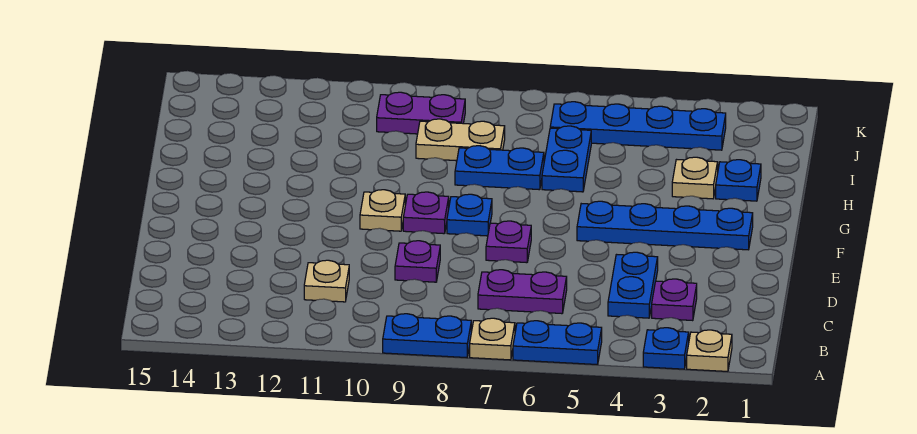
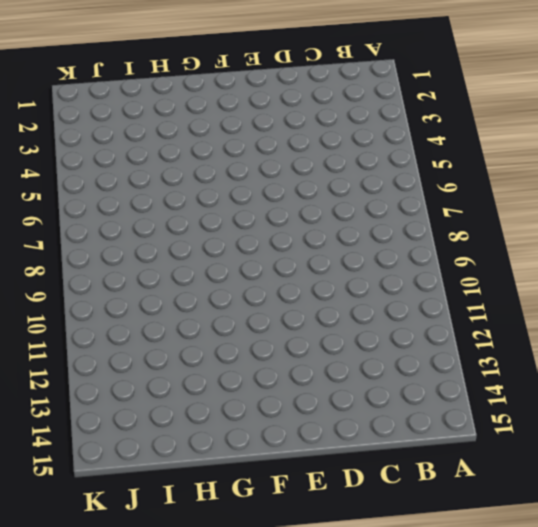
none -> tan plate A2 level 1
none -> blue plate A3 level 1
none -> blue plate A5:A6 level 1

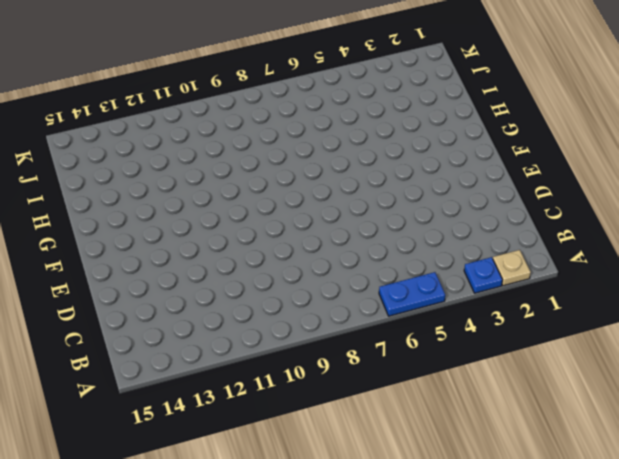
none -> tan plate A7 level 1
none -> blue plate A8:A9 level 1
none -> purple plate C3 level 1

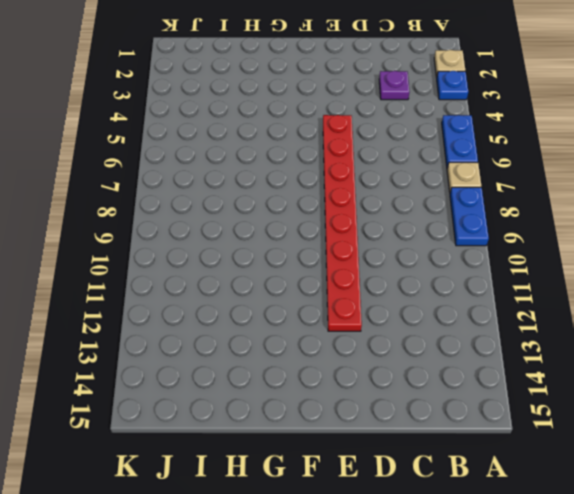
red plate E5:E12 level 1 -> purple plate E7 level 1
none -> blue plate C4:D4 level 1
none -> purple plate C6:C7 level 1
none -> tan plate C11 level 1

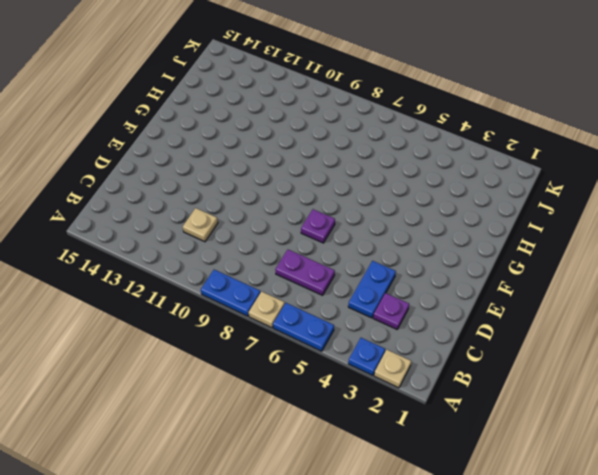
none -> purple plate D9 level 1
none -> blue plate F2:F5 level 1
none -> blue plate F8 level 1

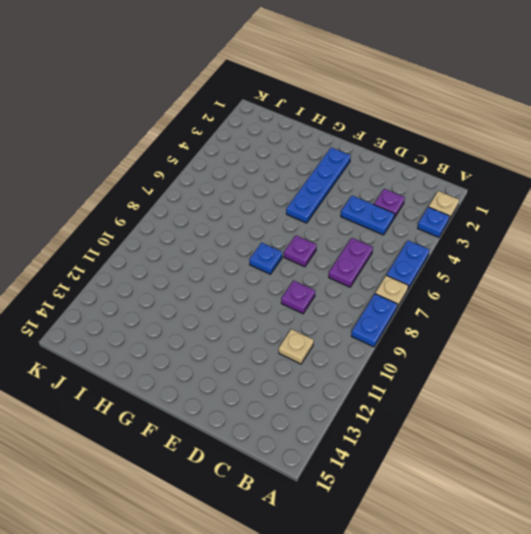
none -> purple plate F9 level 1
none -> tan plate F10 level 1
none -> blue plate H2 level 1

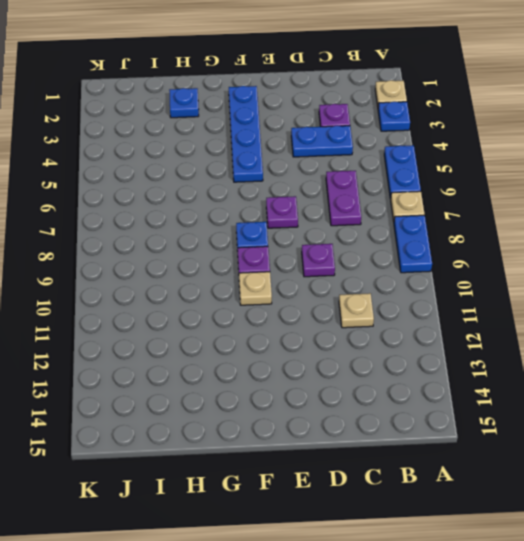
none -> tan plate H3 level 1
none -> blue plate H6:I6 level 1
none -> blue plate H7:H8 level 1

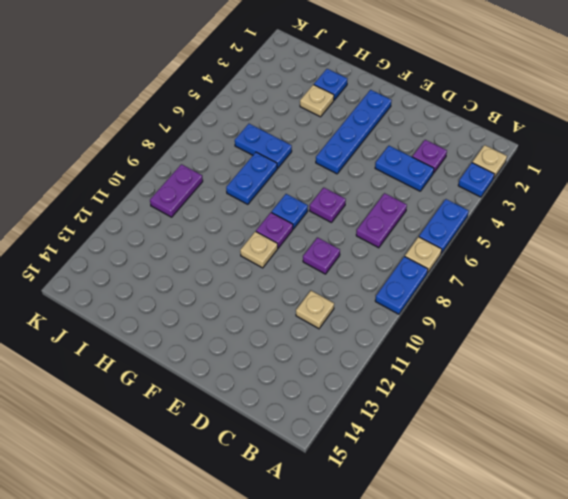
none -> tan plate I8:I9 level 1
none -> blue plate J3:J6 level 1

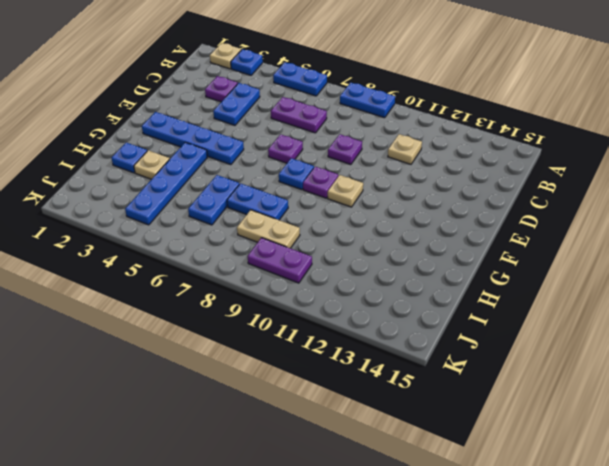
blue plate G4:J4 level 1 -> blue plate J3:J6 level 1
none -> tan plate A7 level 1

